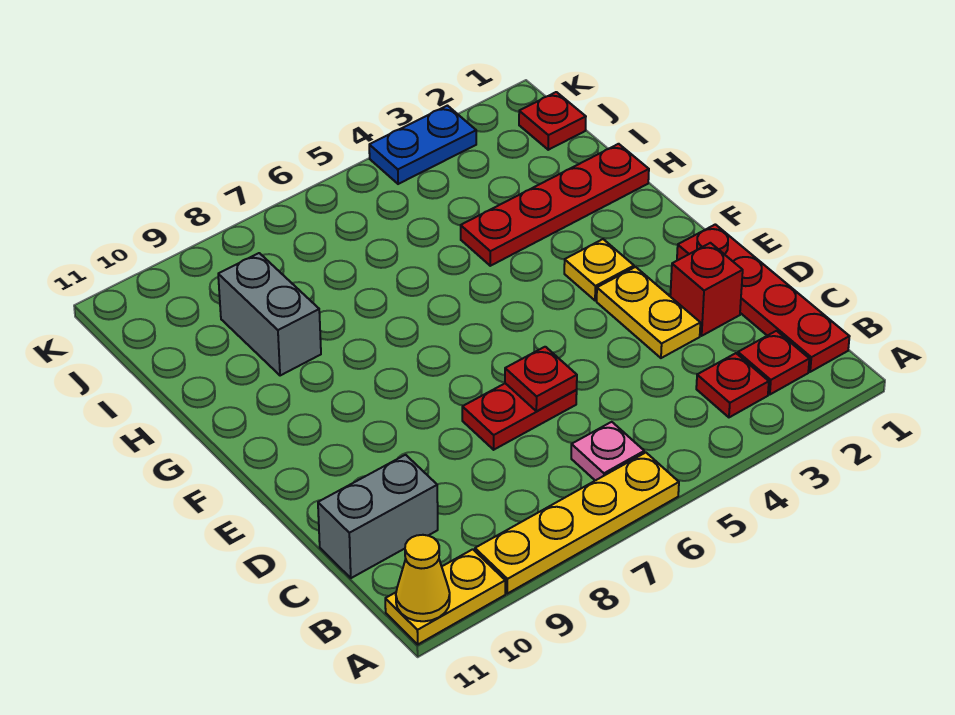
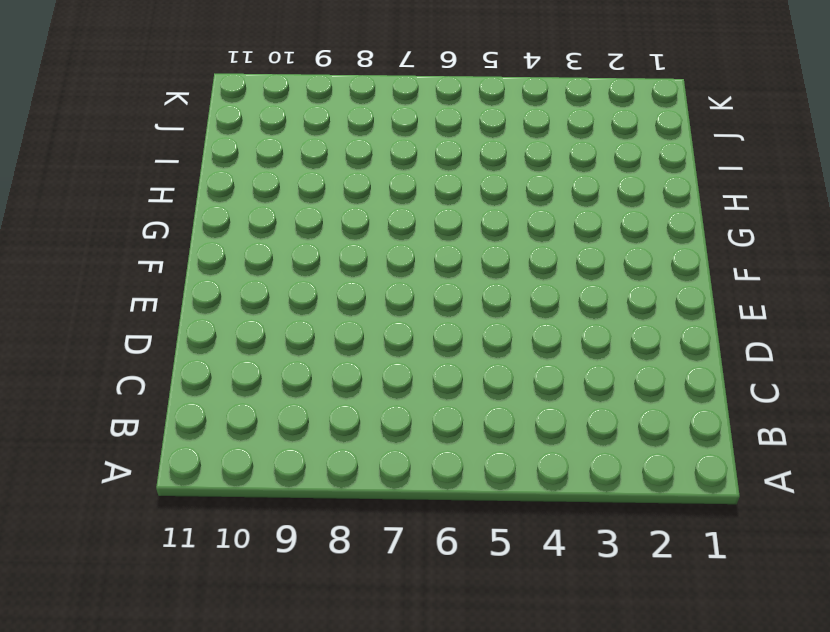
none -> yellow plate A6:A9 level 1
none -> yellow plate A10:A11 level 1
none -> red plate B1:E1 level 1

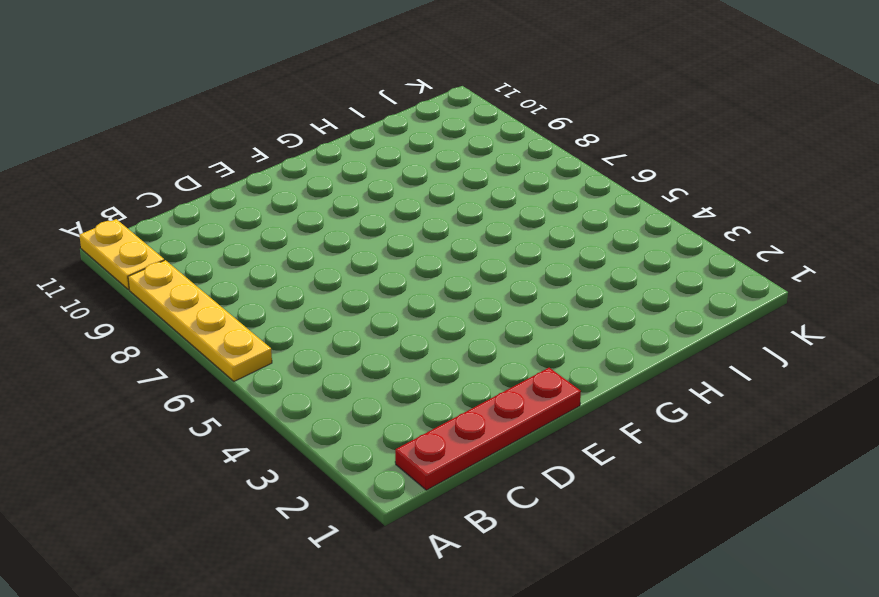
none -> red plate B2 level 1
none -> red plate B3 level 1
none -> pink plate B6 level 1

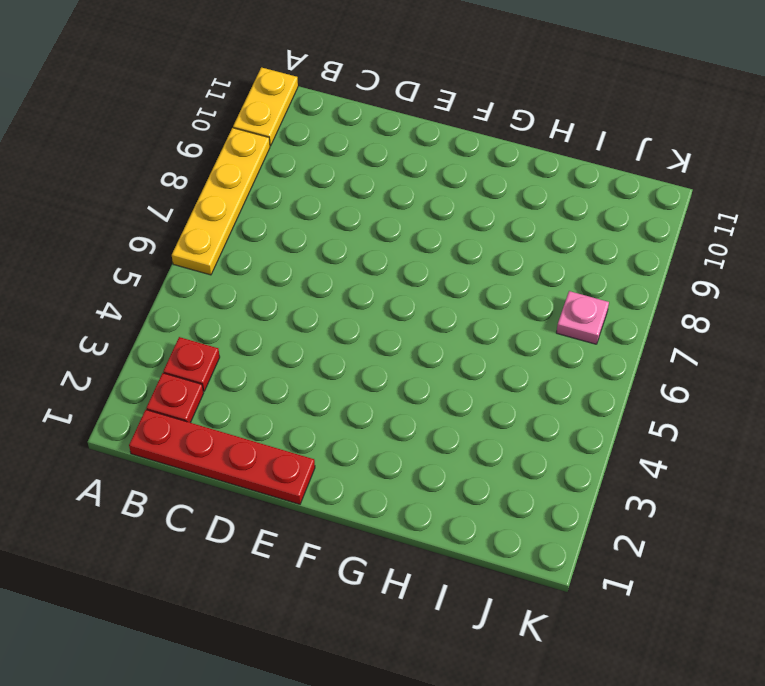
pink plate J7 level 1 -> pink plate B6 level 1
none -> grey brick C10:C11 level 1
none -> red brick D2 level 1
none -> yellow plate D3:E3 level 1

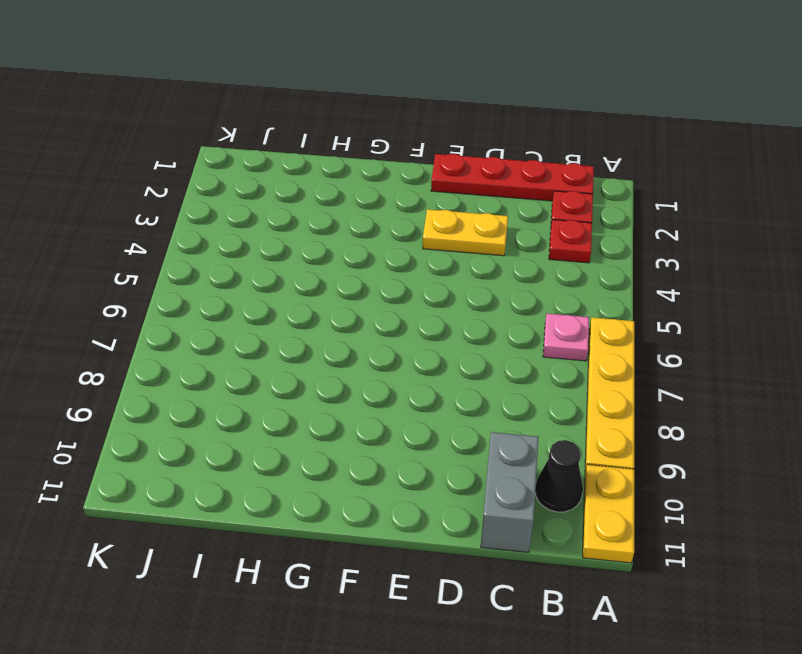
black cone B10 level 1 -> none
none -> red brick D2 level 1
none -> red plate D6:D7 level 1
none -> yellow plate F3 level 1

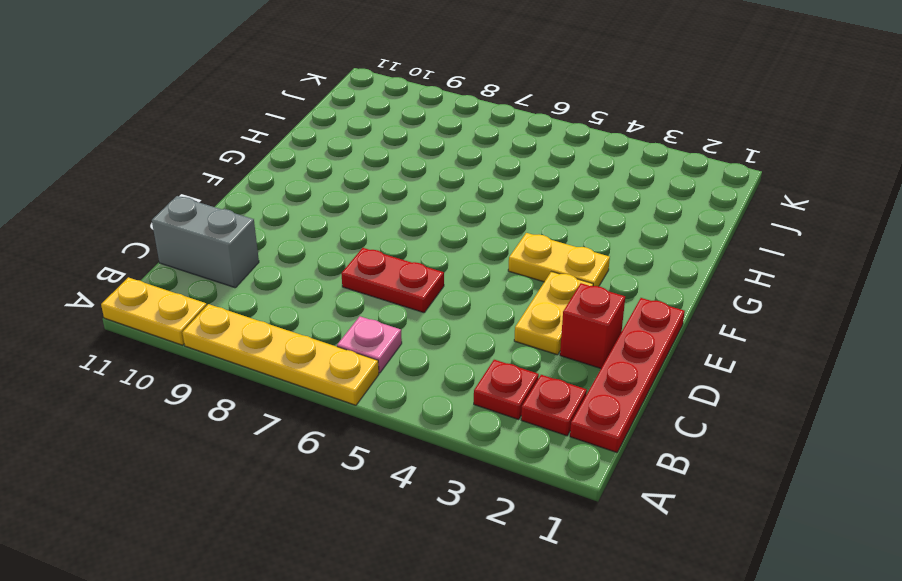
yellow plate F3:F4 level 1 -> yellow plate F3 level 1
none -> red plate H1:H4 level 1
none -> grey brick H9:I9 level 1
none -> red plate J1 level 1

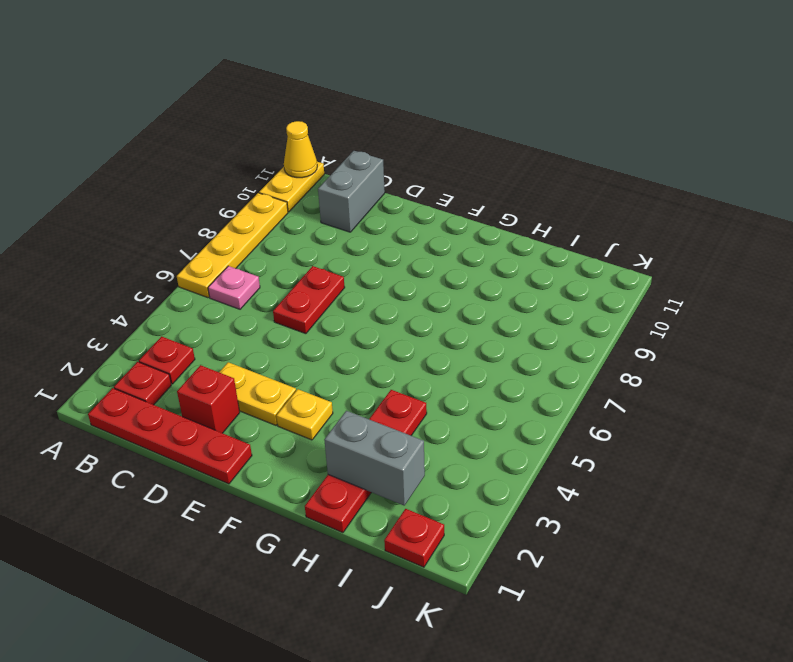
grey brick H2:I2 level 2 -> grey brick H9:I9 level 1
none -> blue plate K3:K4 level 1
none -> red plate D6 level 2

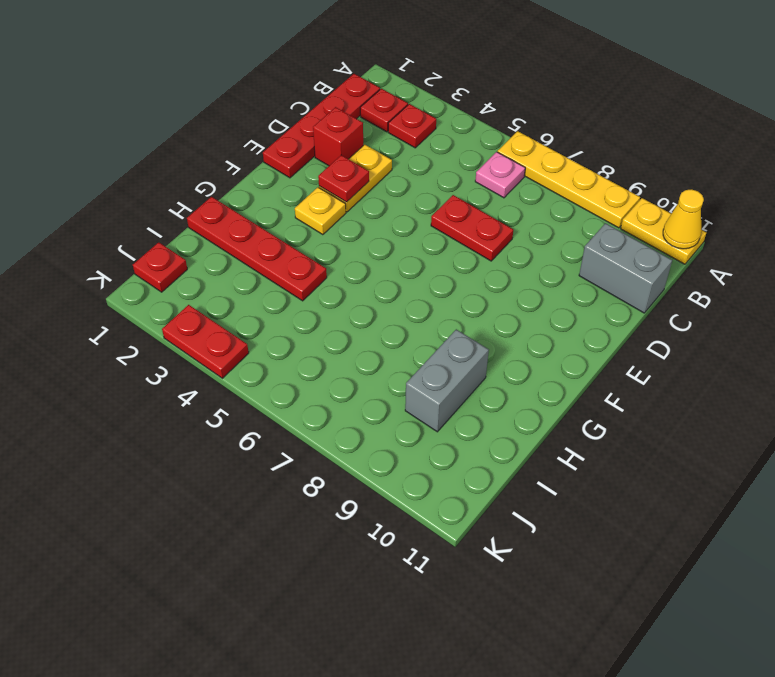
red plate E3 level 2 -> red plate D6 level 2
red plate K3:K4 level 1 -> blue plate K3:K4 level 1

